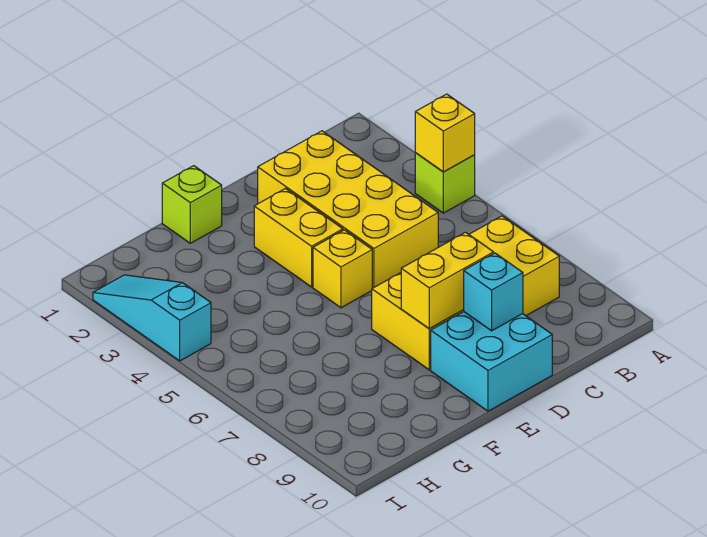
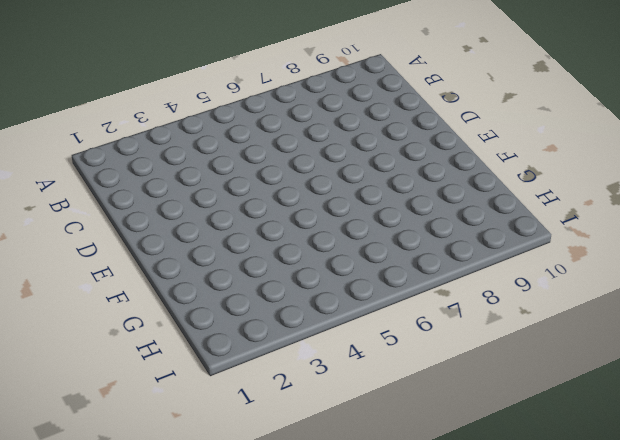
none -> lime brick A4 level 1
none -> yellow brick B7:E8 level 1

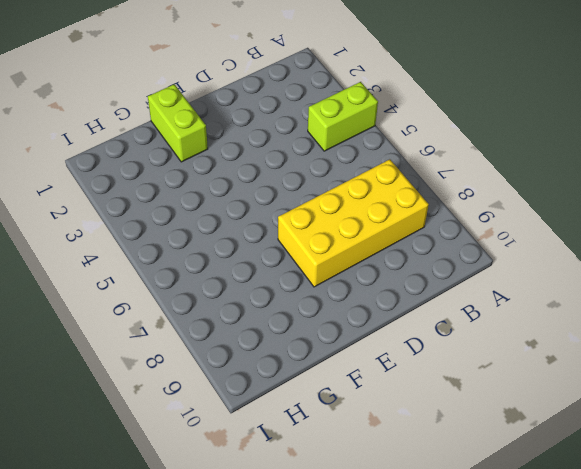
lime brick A4:B4 level 1 -> lime brick A4 level 1
lime brick F1:F2 level 1 -> lime brick F1 level 1
none -> yellow brick C2:D5 level 1
none -> cyan brick D9:E10 level 1

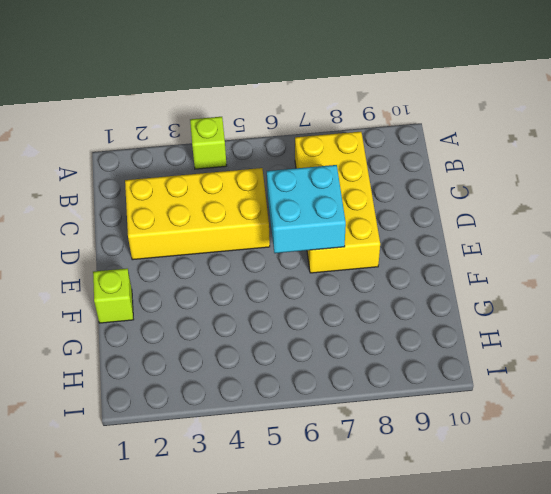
cyan brick D6:E7 level 2 -> cyan brick D9:E10 level 1
none -> yellow brick E3:E4 level 1
none -> yellow brick E5 level 1

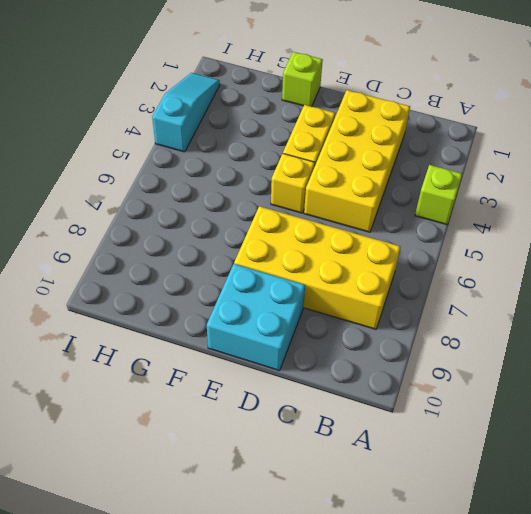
none -> yellow brick A4 level 2
none -> yellow brick D8:E8 level 2

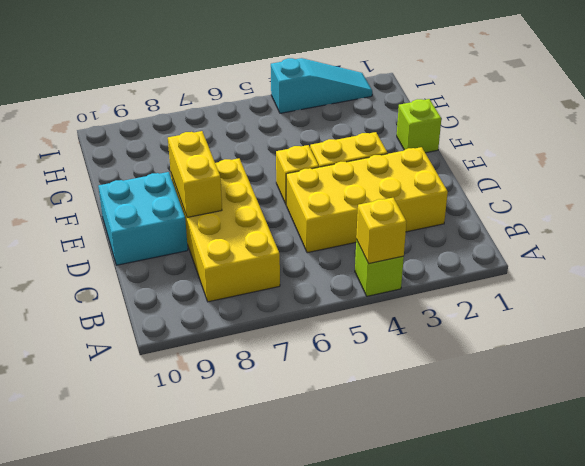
none -> cyan brick D9 level 2

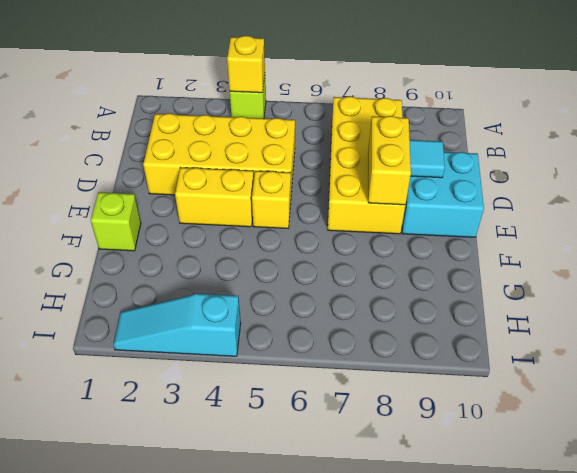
cyan tile D9 level 2 -> cyan brick D9 level 2

